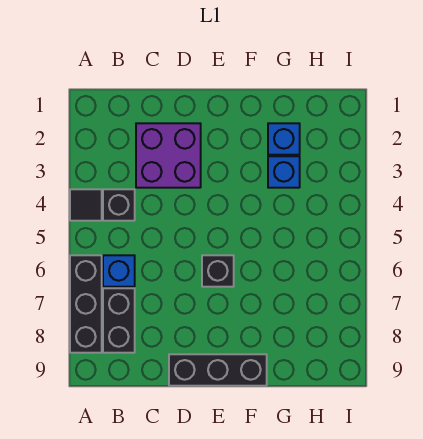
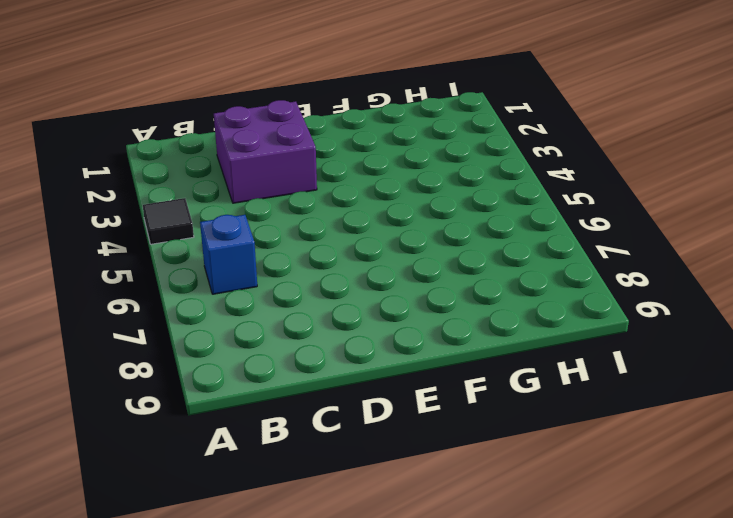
none -> black brick A6:A8 level 1
none -> black brick B4 level 1

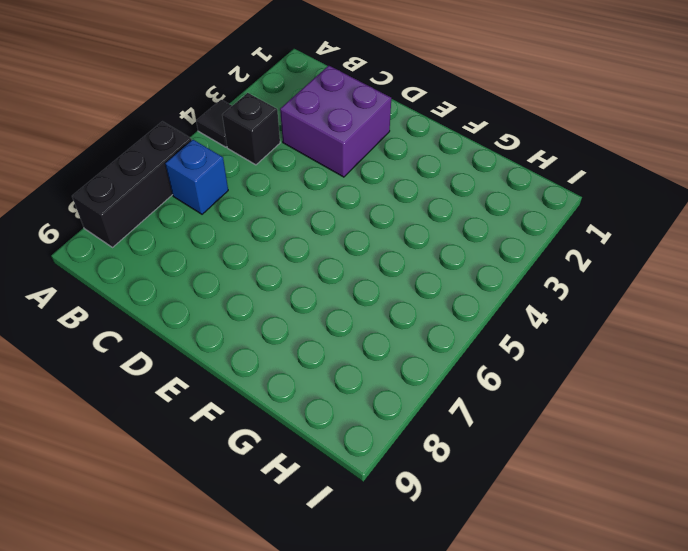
none -> black brick B7:B8 level 1
none -> black brick D9:F9 level 1

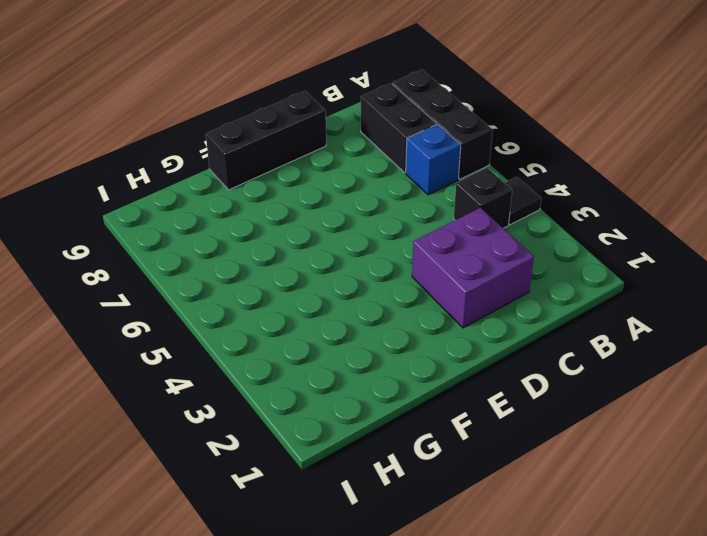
none -> black brick E6 level 1
none -> blue brick G2 level 1

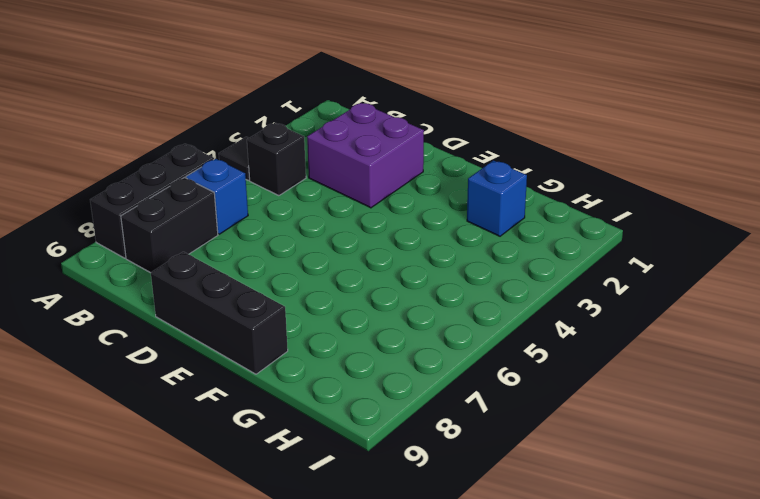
none -> black brick E6 level 1
none -> blue brick G3 level 1

